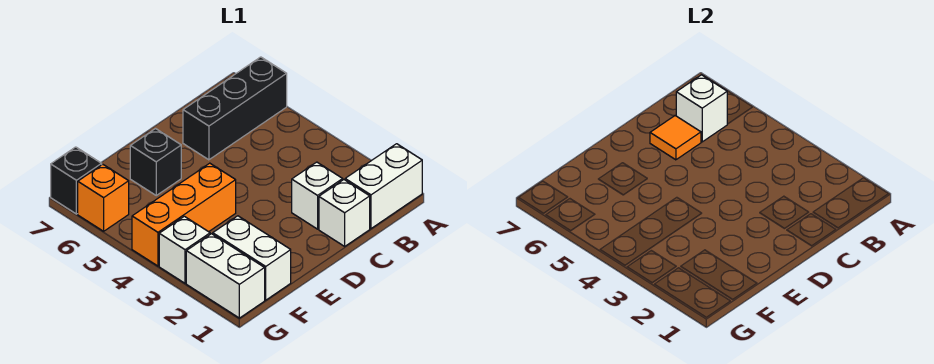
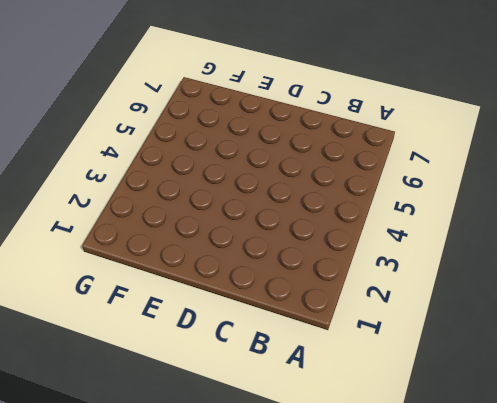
none -> white brick A1:B1 level 1
none -> black brick A6:C6 level 1
none -> white brick C1 level 1

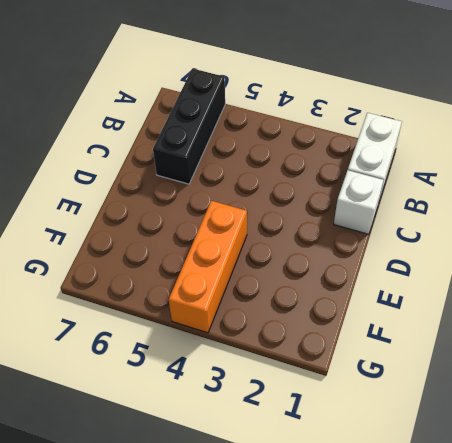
none -> white brick C2 level 1
none -> black brick E6 level 1
none -> white brick F1:F2 level 1

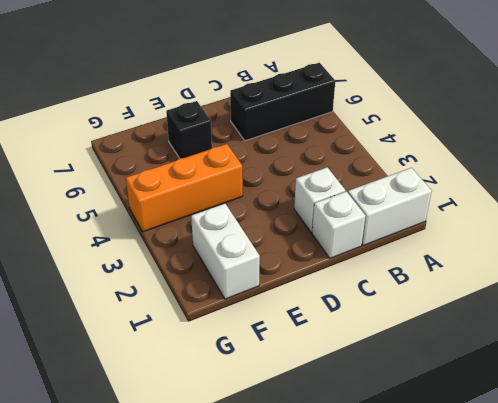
none -> white brick G1:G2 level 1
none -> white brick G3 level 1
none -> orange brick G6 level 1

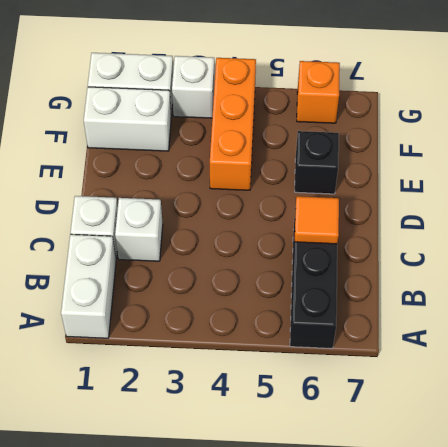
none -> black brick G7 level 1
none -> white brick B6 level 2

